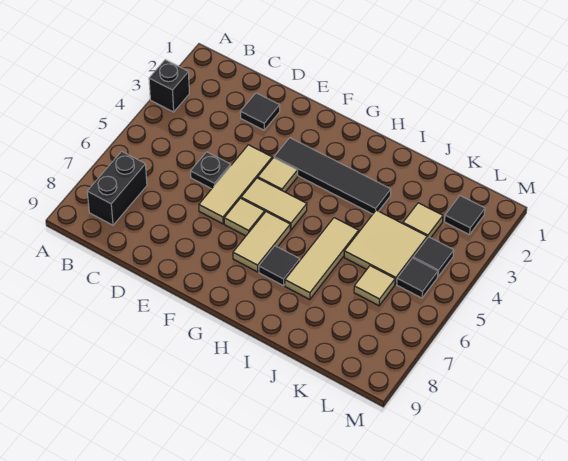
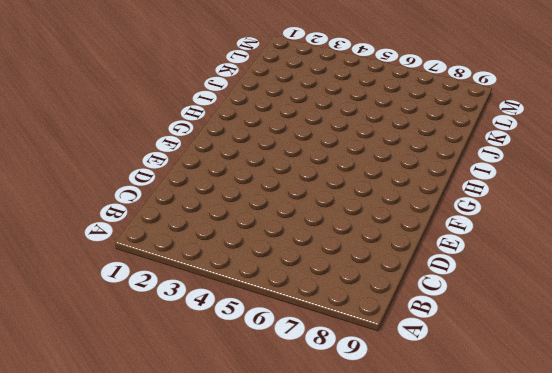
none -> black brick A3 level 1
none -> black brick B7:B8 level 1
none -> black tile D2 level 1

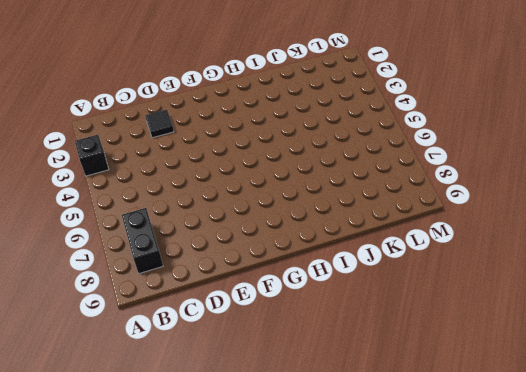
none -> black plate D5 level 1
none -> tan tile E4:E6 level 1
none -> black tile F3:I3 level 1

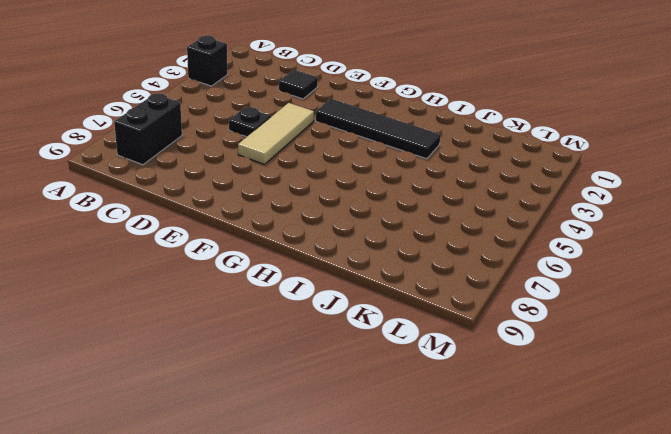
none -> tan tile F4 level 1
none -> tan tile F5:G5 level 1
none -> tan tile F6 level 1

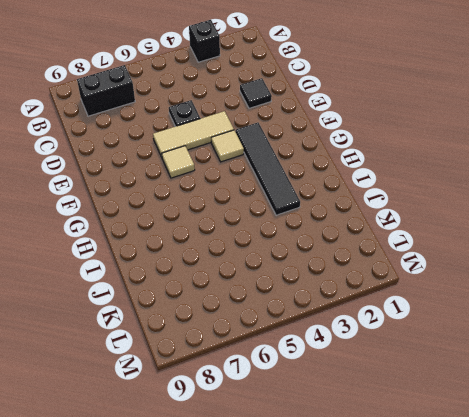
none -> tan tile F5:G5 level 1
none -> tan tile G6:G7 level 1
none -> black tile H7 level 1

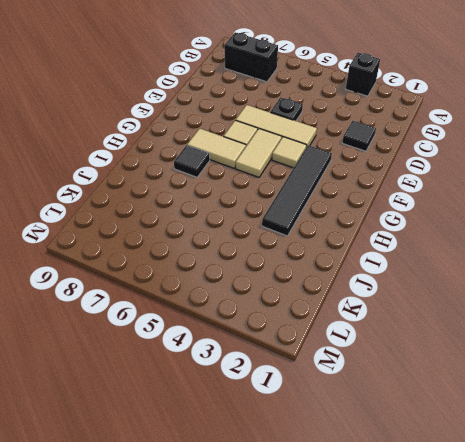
none -> tan tile I5:I7 level 1
none -> tan tile J4:K5 level 1
none -> tan tile K3 level 1

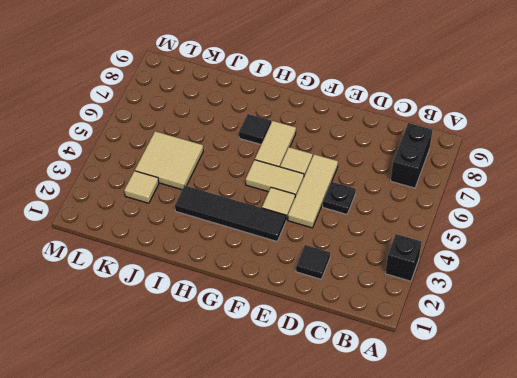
none -> tan tile I5:I7 level 1
none -> tan tile K6 level 1
none -> black tile L2 level 1

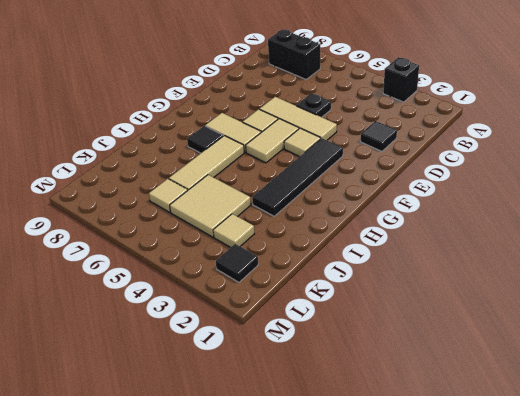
tan tile H6:J6 level 1 -> tan tile I5:I7 level 1
none -> black tile L4 level 1
none -> black tile L5 level 1

